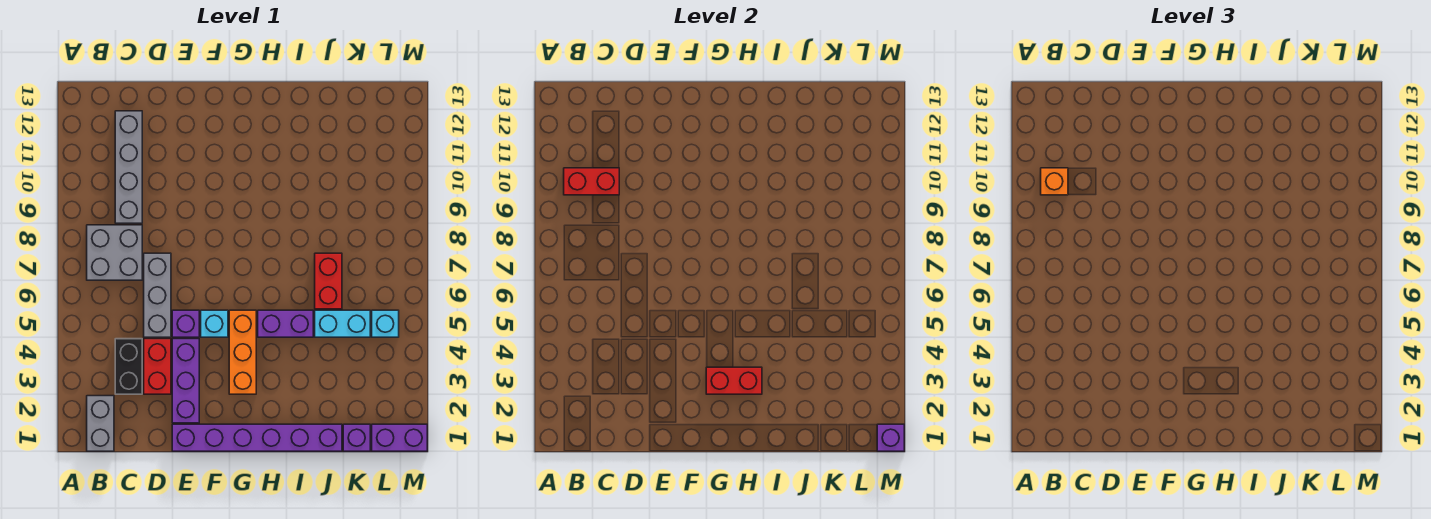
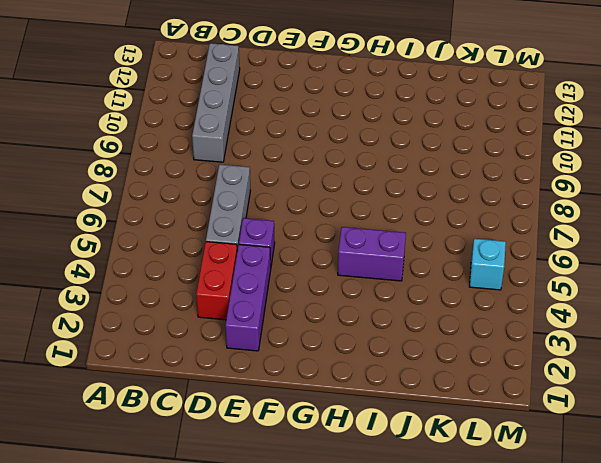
none -> grey brick B1:B2 level 1
none -> grey brick B7:C8 level 1
none -> black brick C3:C4 level 1

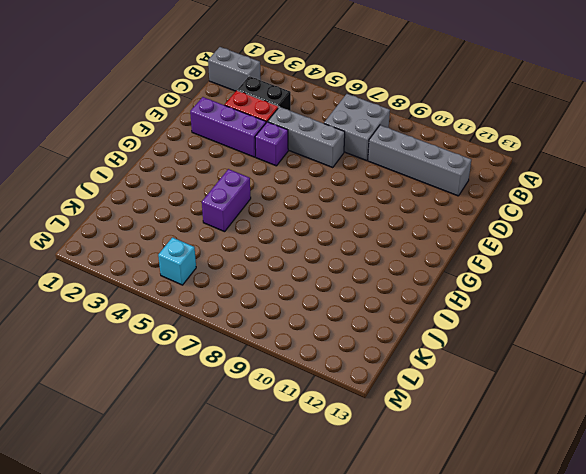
none -> purple brick E1:J1 level 1
none -> cyan brick F5 level 1
none -> orange brick G3:G5 level 1

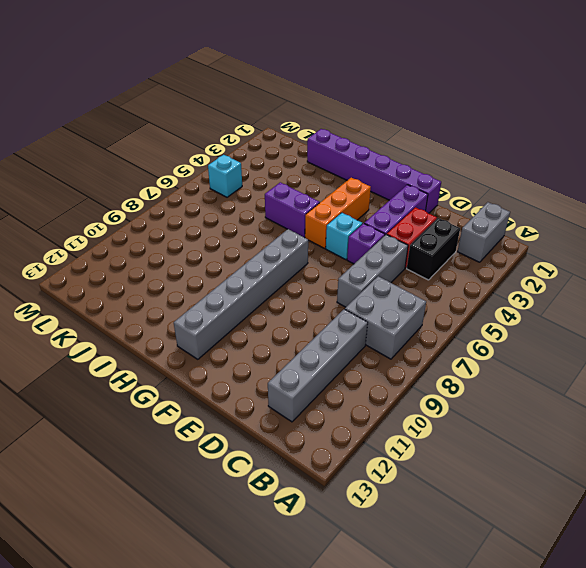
grey brick G7:G12 level 1 -> none
none -> cyan brick J5:K5 level 1
none -> red brick J6:J7 level 1
none -> purple brick K1 level 1

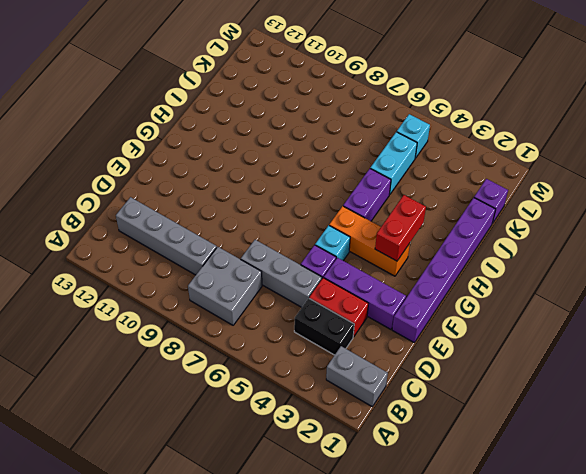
none -> red brick J6:J7 level 1
none -> purple brick L1:M1 level 1
none -> red brick B10:C10 level 2

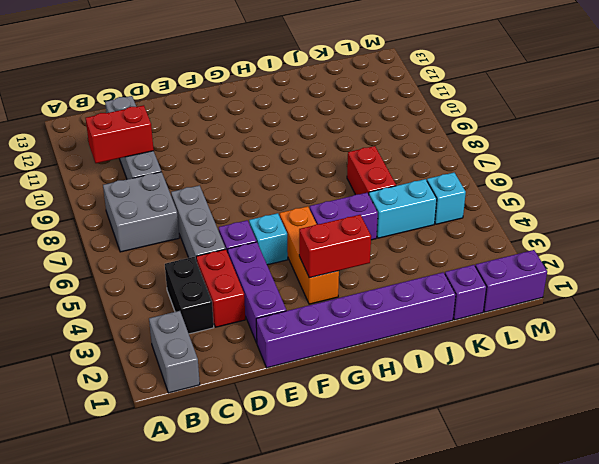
none -> purple brick M1 level 2
none -> orange brick B10 level 3

